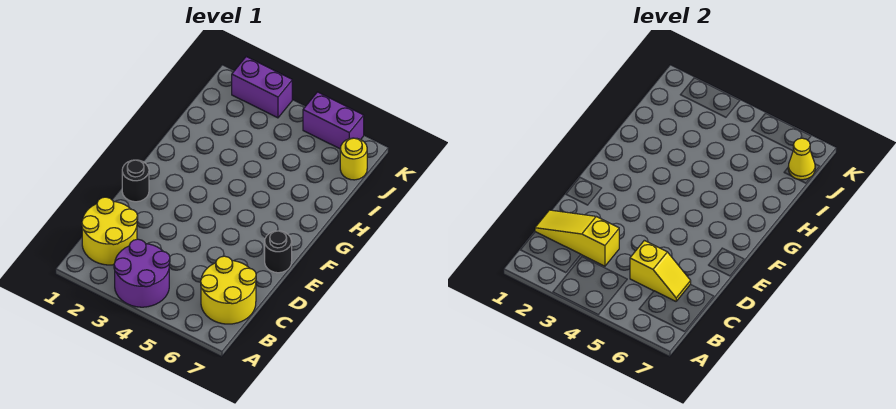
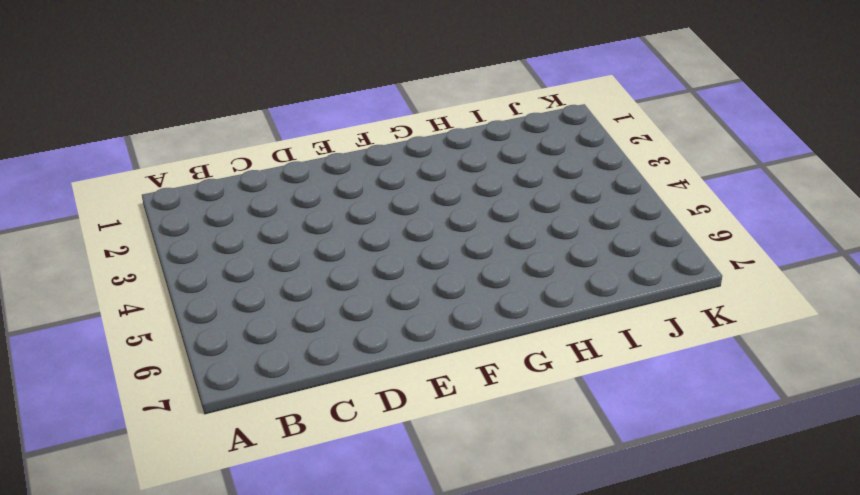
none -> purple round brick A3:B4 level 1
none -> yellow round brick B1:C2 level 1

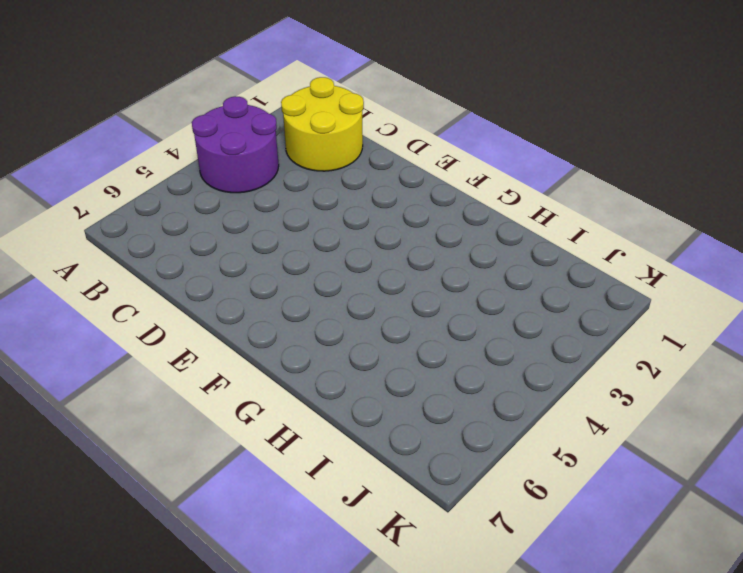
none -> yellow round brick B6:C7 level 1
none -> black round brick E1 level 1

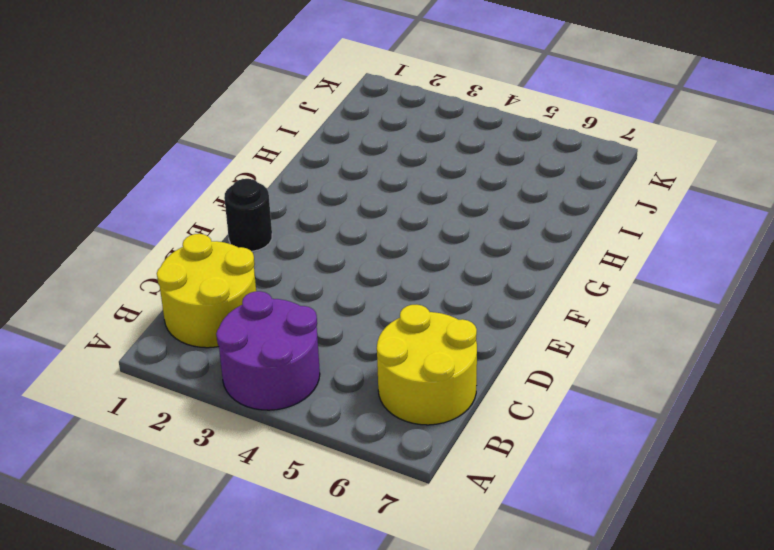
none -> black round brick E7 level 1
none -> yellow round brick J7 level 1

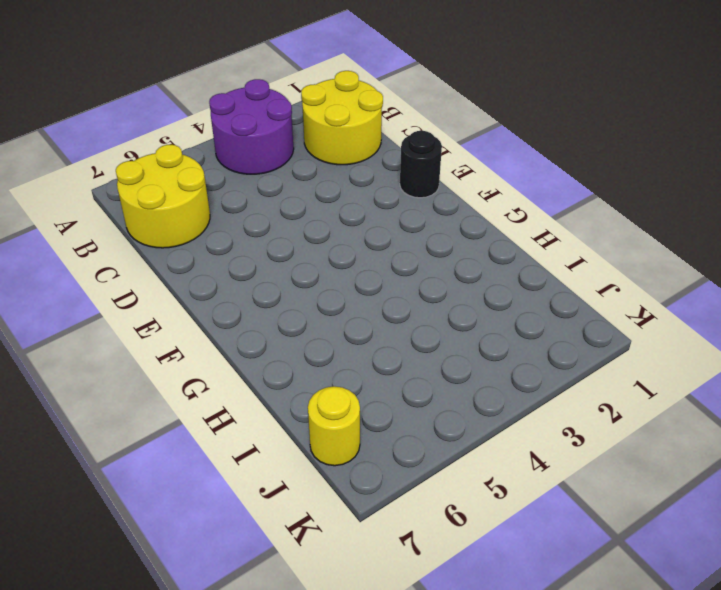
none -> black round brick E7 level 1
none -> purple brick K2:K3 level 1

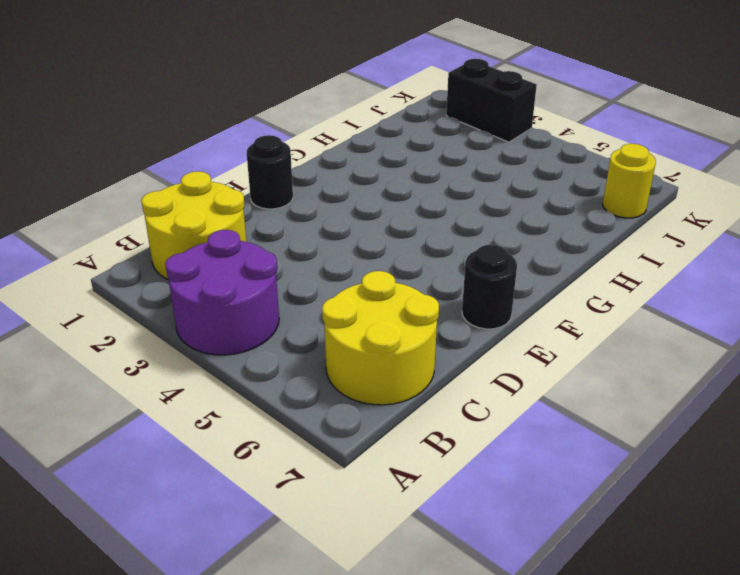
black brick K2:K3 level 1 -> purple brick K2:K3 level 1
none -> purple brick K5:K6 level 1
none -> yellow slope C1:C3 level 2 top 3

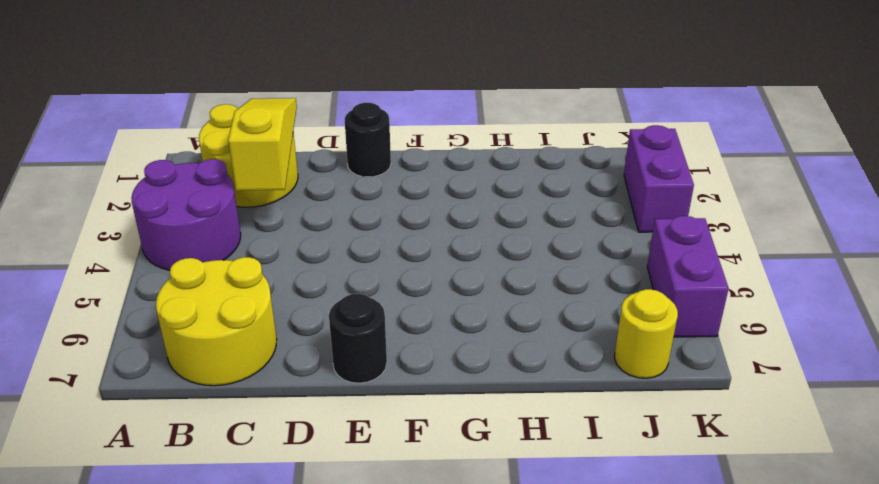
none -> yellow slope C5:C6 level 2 top 5
none -> yellow cone J7 level 2

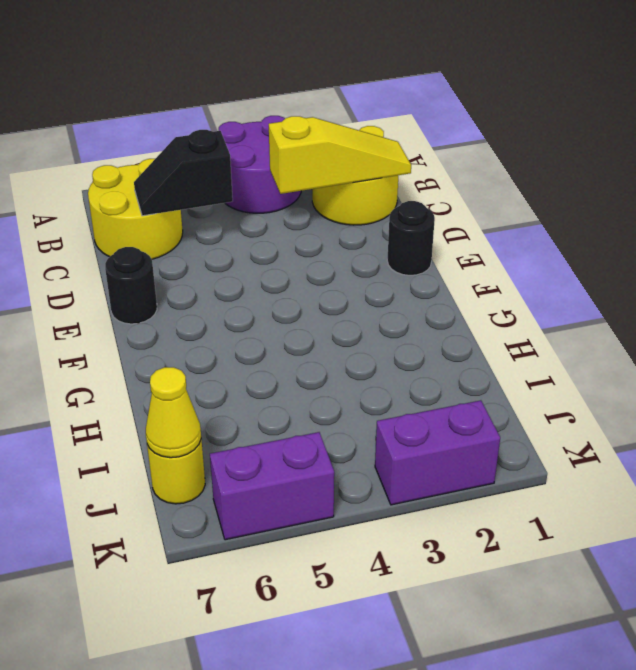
black slope C5:C6 level 2 top 5 -> yellow slope C5:C6 level 2 top 5

